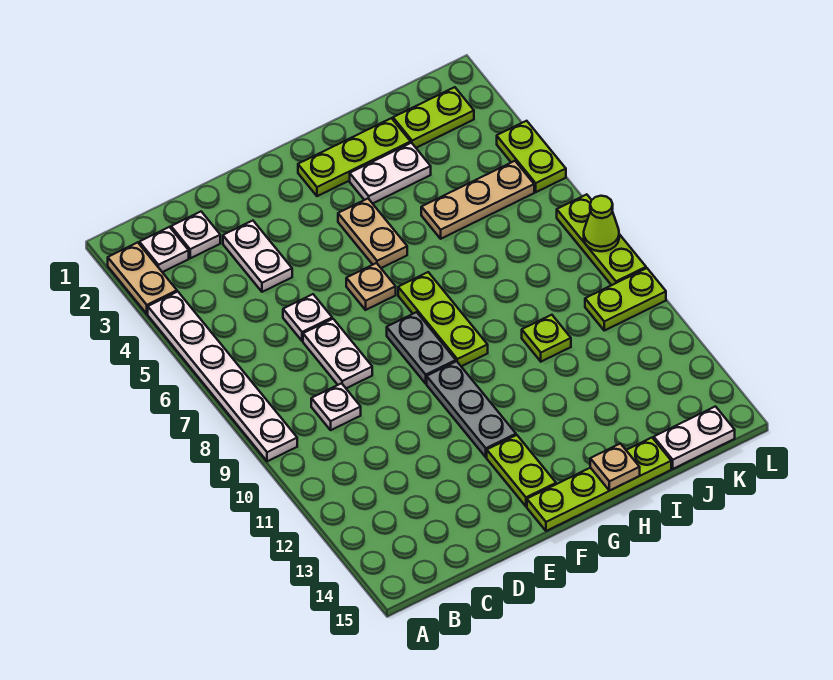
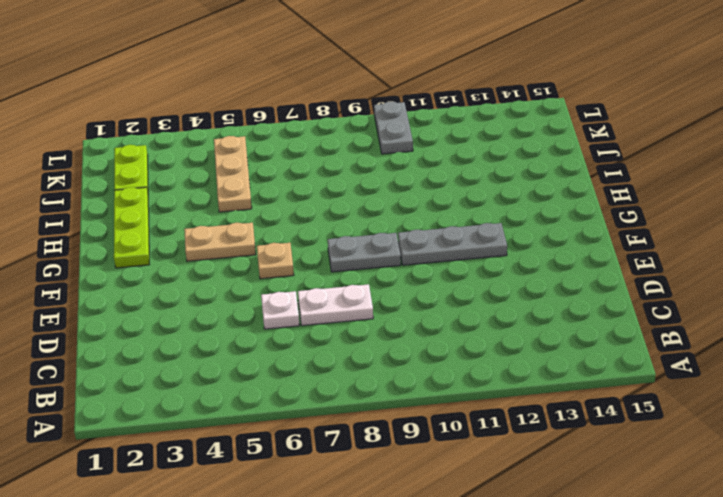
grey plate K10:L10 level 1 -> lime plate K10:L10 level 1
none -> tan plate A2:A3 level 1
none -> white plate A4:A9 level 1
none -> white plate B2 level 1

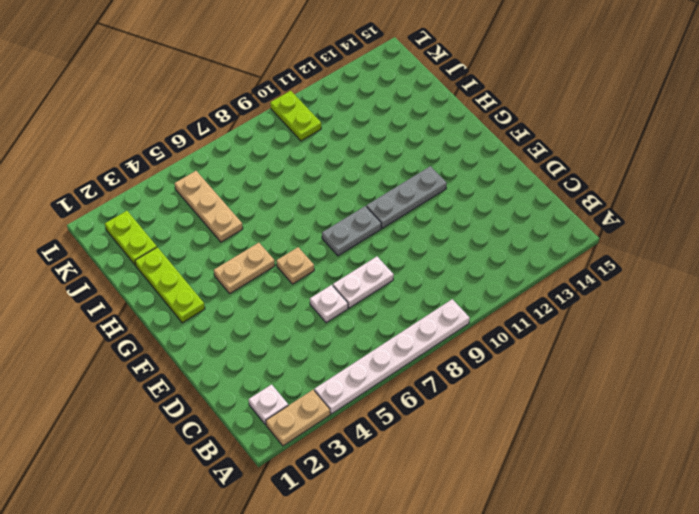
none -> white plate C2 level 1
none -> white plate C9 level 1
none -> white plate D3:D4 level 1

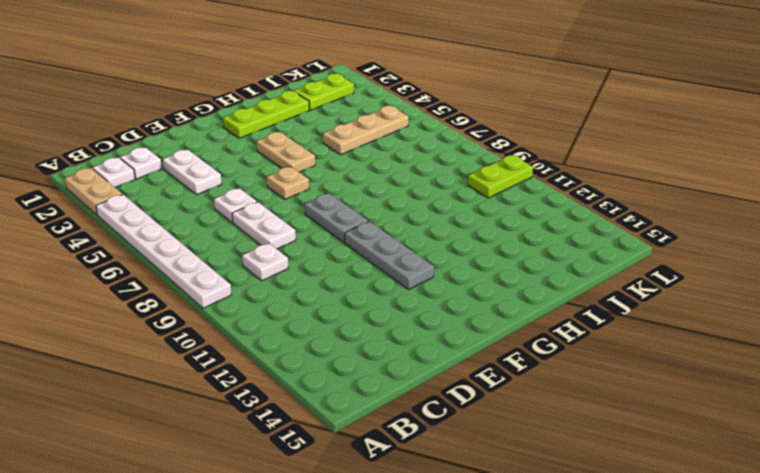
none -> lime plate F13:F14 level 1
none -> lime plate F15:I15 level 1
none -> lime plate G7:G9 level 1

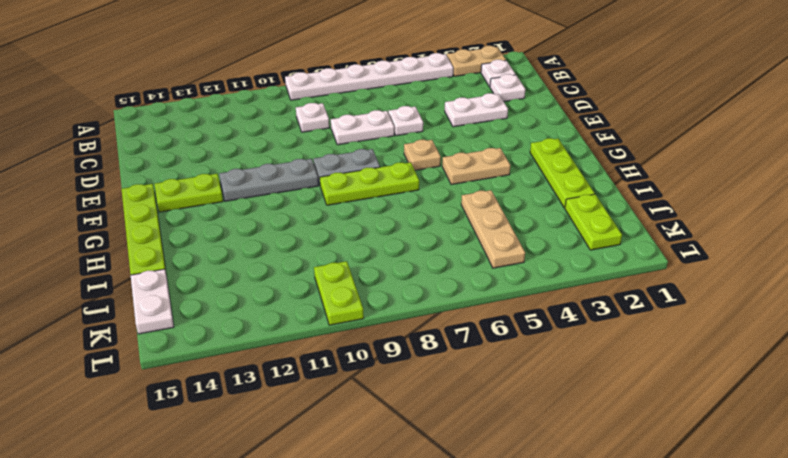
none -> white plate H3:I3 level 1
none -> lime plate I10 level 1
none -> lime plate L4:L5 level 1

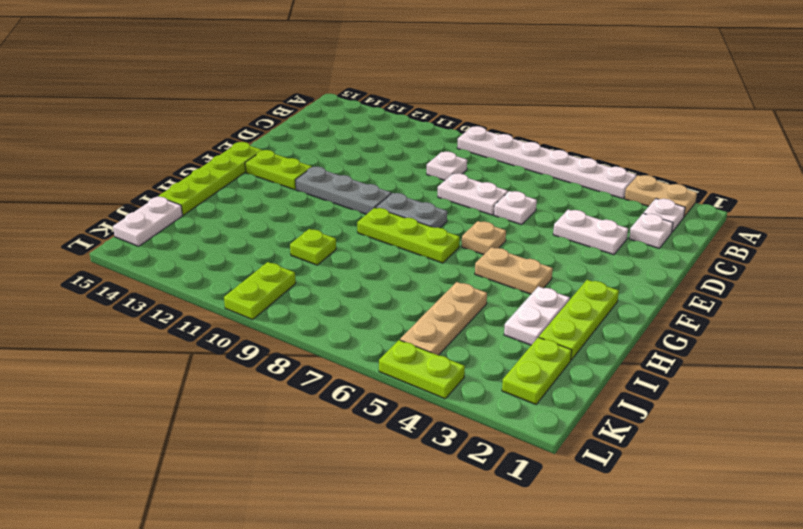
none -> lime plate L7:L9 level 1
none -> tan plate H15 level 2
none -> lime cone L8 level 2

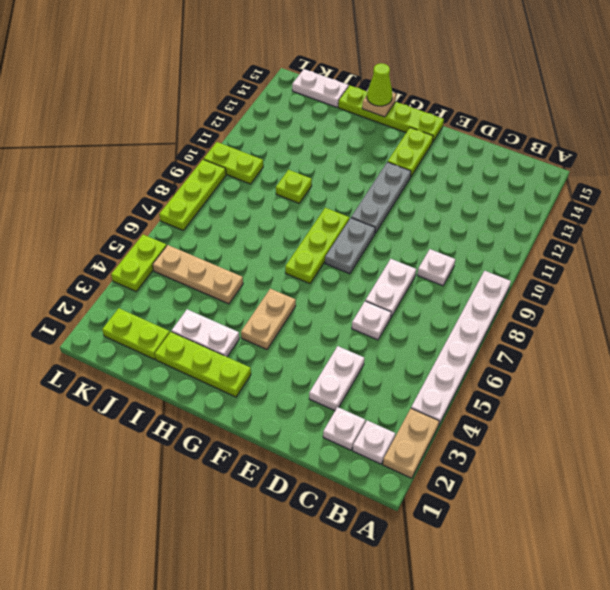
lime cone H15 level 3 -> lime cone L8 level 2
none -> tan plate F6 level 1

